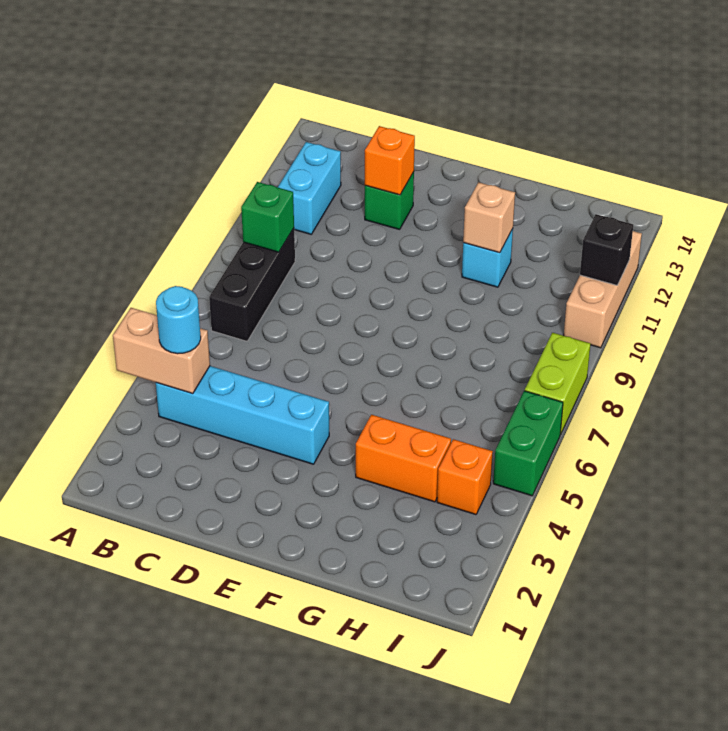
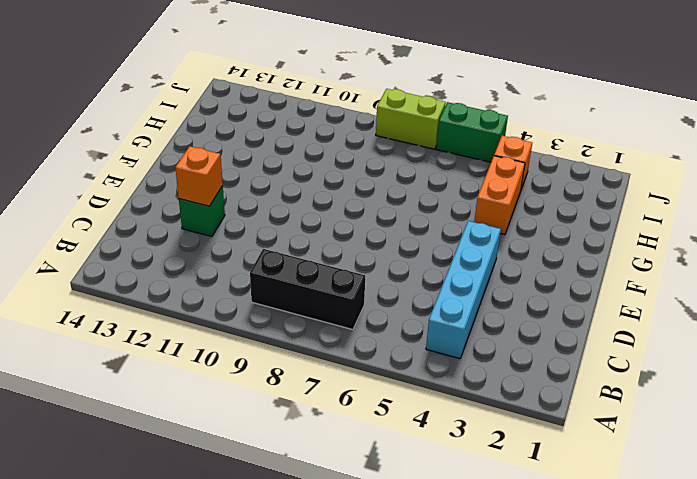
none -> cyan brick B11:B12 level 1
none -> cyan brick G11 level 1
none -> tan brick J10:J12 level 1

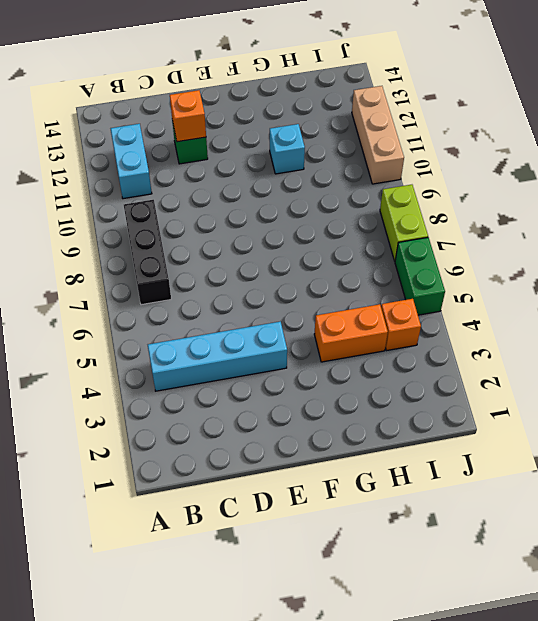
none -> tan brick A4:B4 level 2
none -> green brick B9 level 2
none -> tan brick G11 level 2

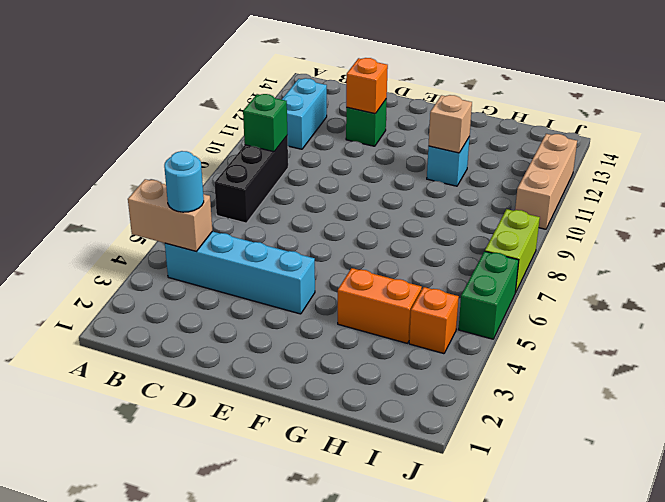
none -> black brick J11 level 2

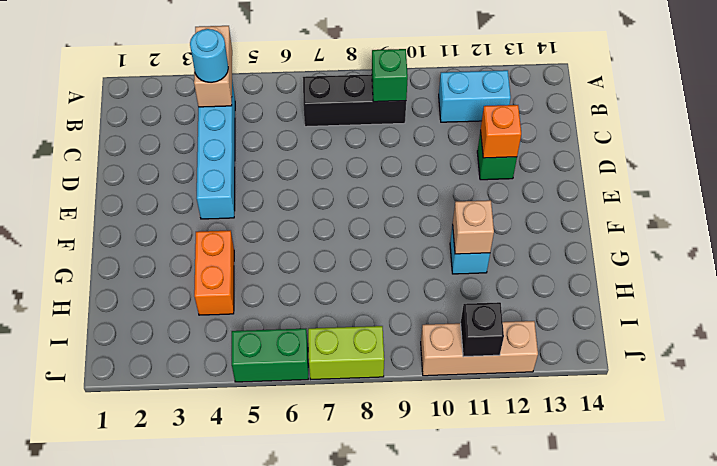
none -> orange brick I4 level 1

